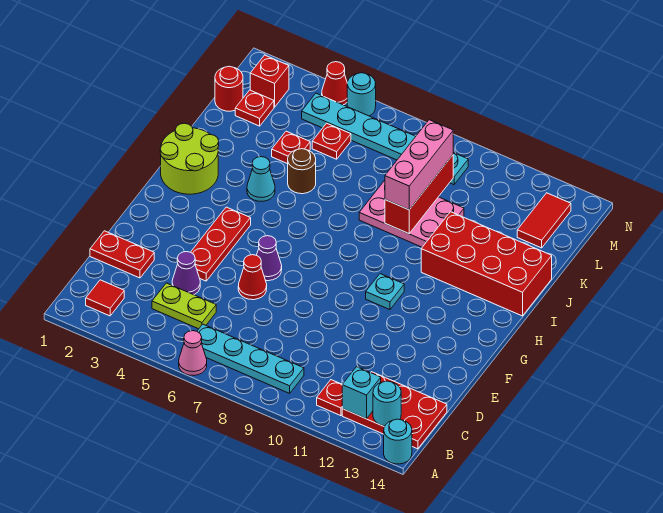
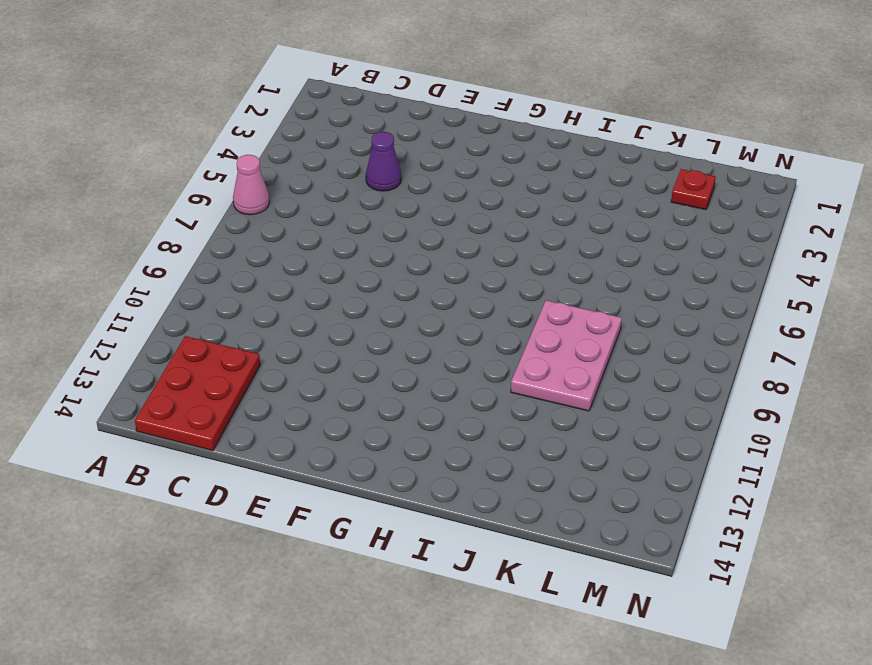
none -> cyan round brick A14 level 1
none -> red tile B2 level 1
none -> cyan plate B6:B9 level 1
none -> red plate B11 level 1

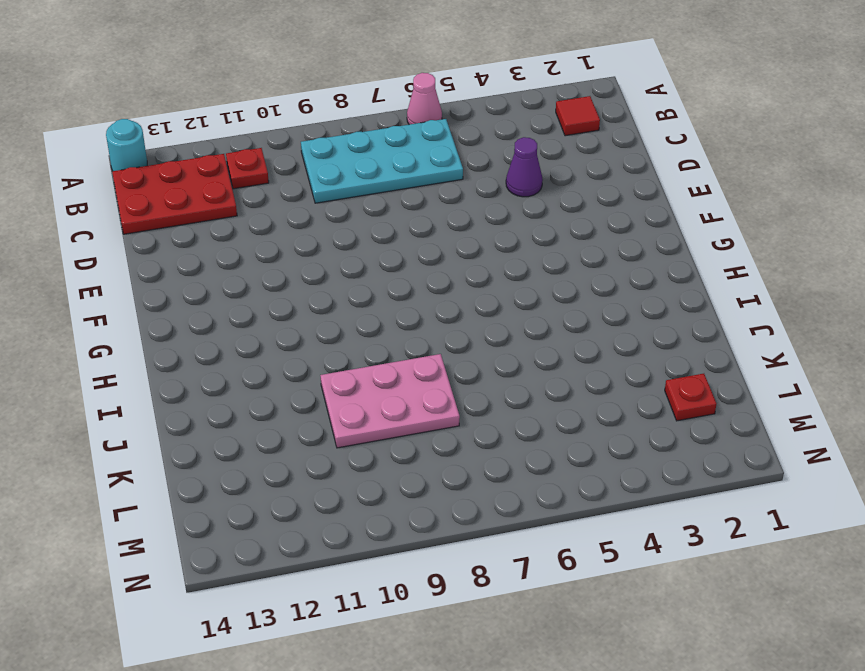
cyan plate B6:C9 level 1 -> cyan plate B6:B9 level 1
none -> lime plate C4:C5 level 1
none -> red plate D1:D2 level 1
none -> red plate E4:G4 level 1
none -> red cone E6 level 1

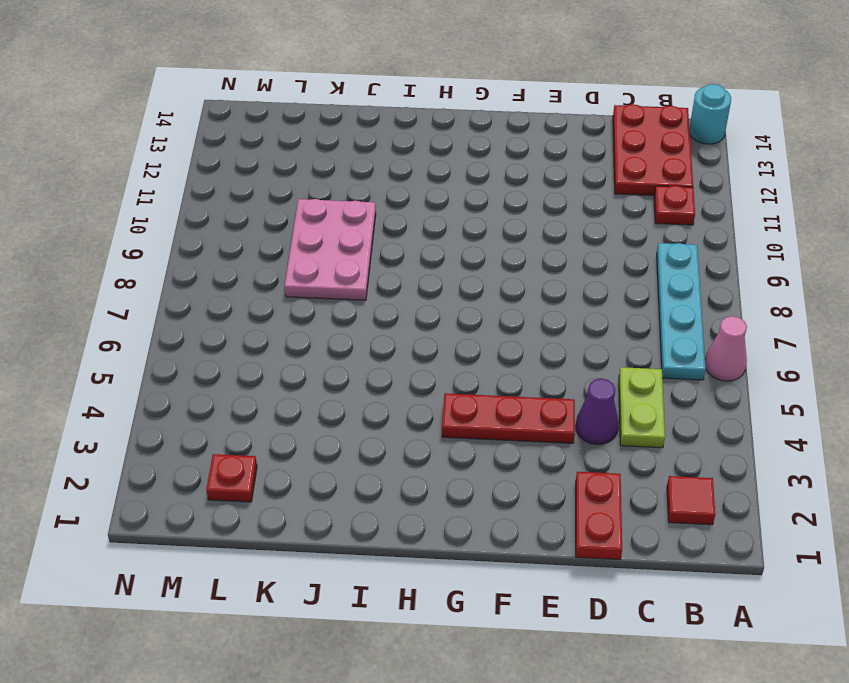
none -> red cone E6 level 1
none -> purple cone F6 level 1
none -> cyan plate G10 level 1
none -> lime round brick H1:I2 level 1

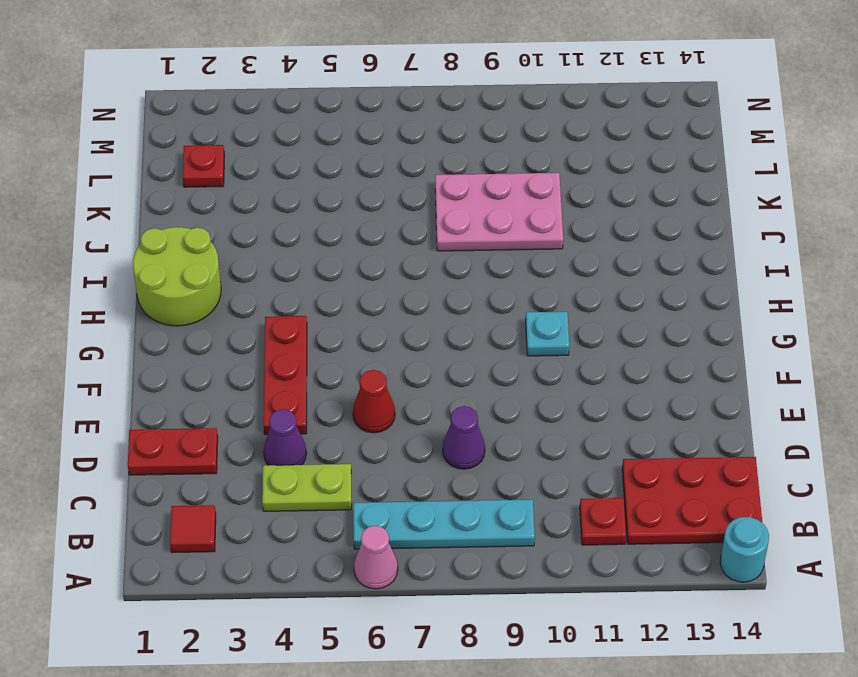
purple cone D8 level 1 -> purple cone F6 level 1
none -> cyan cone I4 level 1
none -> red brick I11:J14 level 1
none -> brown round brick J5 level 1
none -> red plate K4 level 1

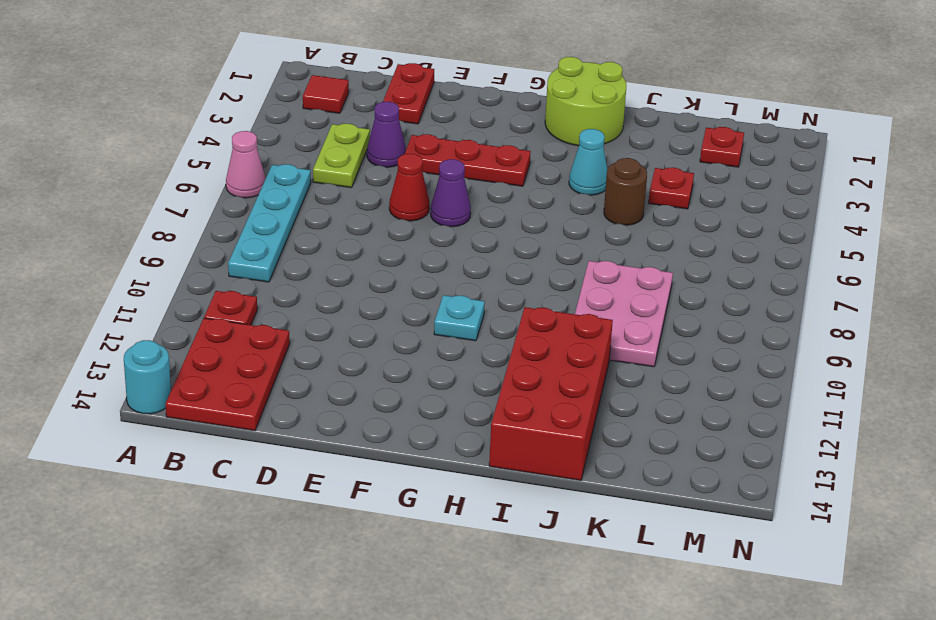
none -> red round brick L1 level 1
none -> red plate L5 level 1
none -> red tile L13:M13 level 1
none -> red brick M2 level 1

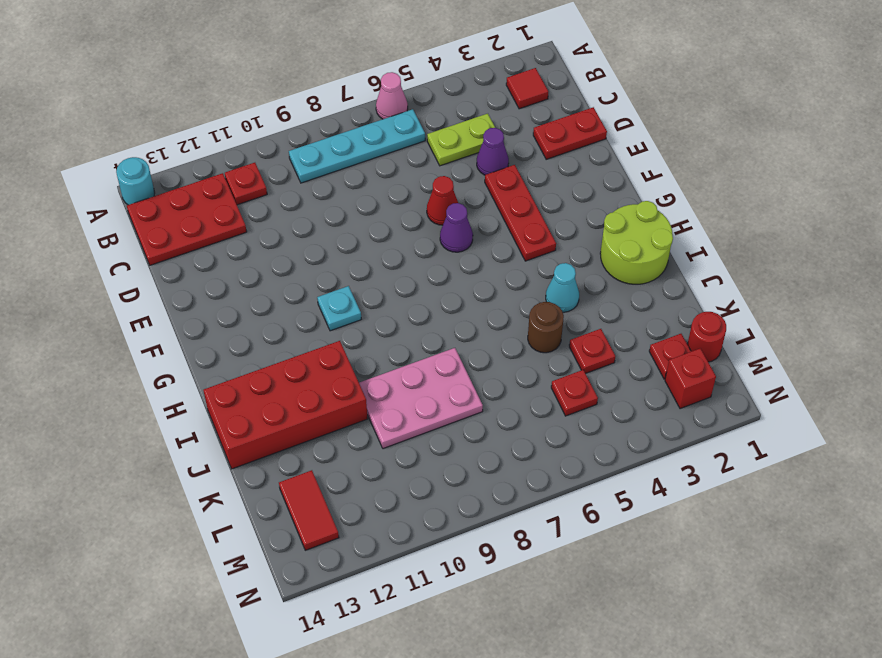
none -> cyan plate M4:M9 level 1
none -> red cone N4 level 1
none -> cyan round brick N5 level 1
none -> cyan brick B12 level 2

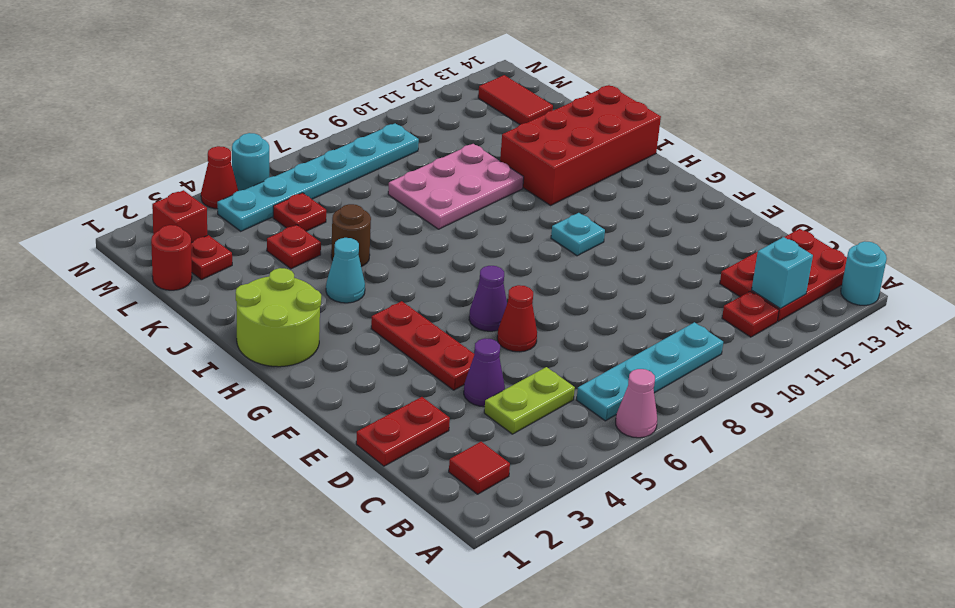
none -> cyan round brick B13 level 2
none -> red brick J9:L9 level 2
none -> pink brick J9:L9 level 3

